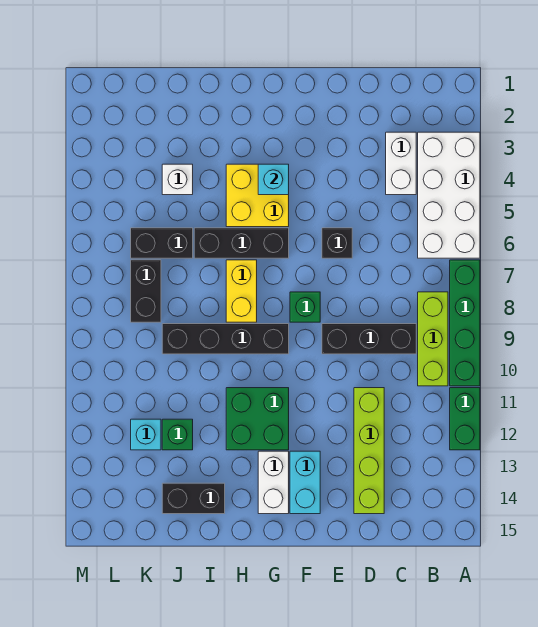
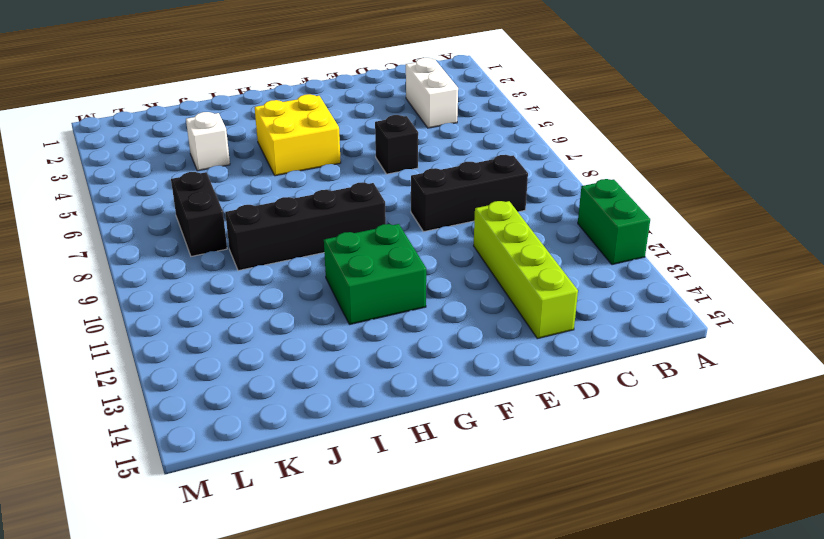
none -> white brick A3:B6 level 1
none -> green brick A7:A10 level 1
none -> lime brick B8:B10 level 1

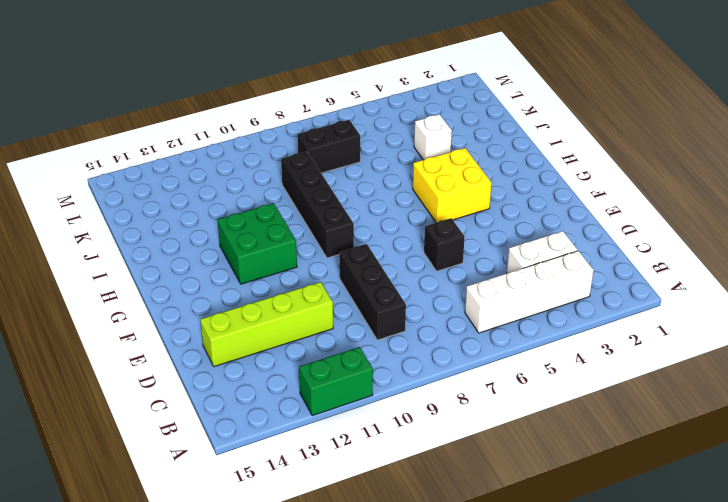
white brick B3:B6 level 1 -> white brick A3:B6 level 1
none -> green brick A7:A10 level 1
none -> lime brick B8:B10 level 1
none -> green brick F8 level 1

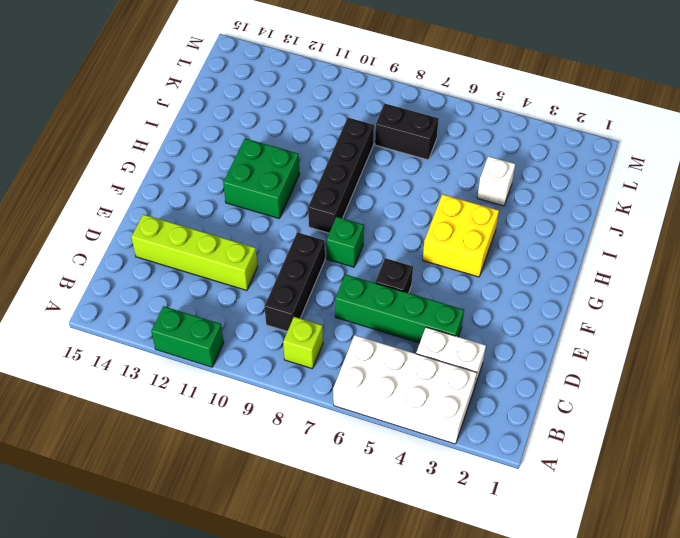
lime brick B8 level 1 -> lime brick B8:B10 level 1
green brick D4:D7 level 1 -> green brick A7:A10 level 1
none -> cyan brick F13:F14 level 1
none -> black brick G6:I6 level 1
none -> white brick G13:G14 level 1

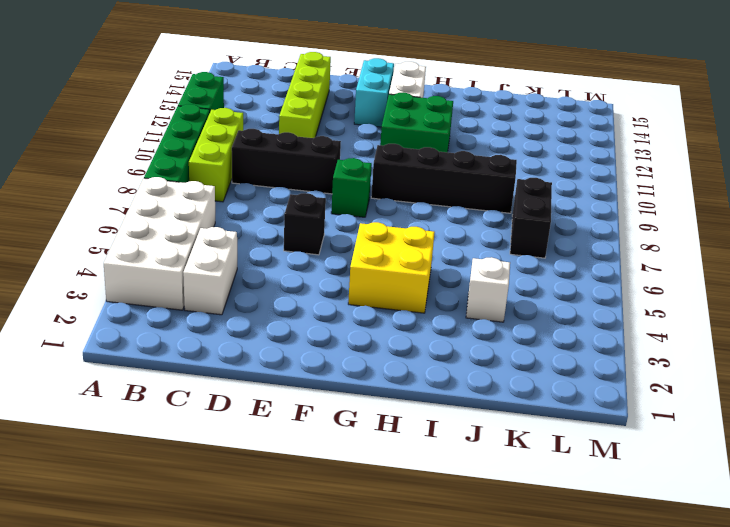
none -> black brick G6:I6 level 1
none -> yellow brick H7:H8 level 1
none -> black brick I14:J14 level 1

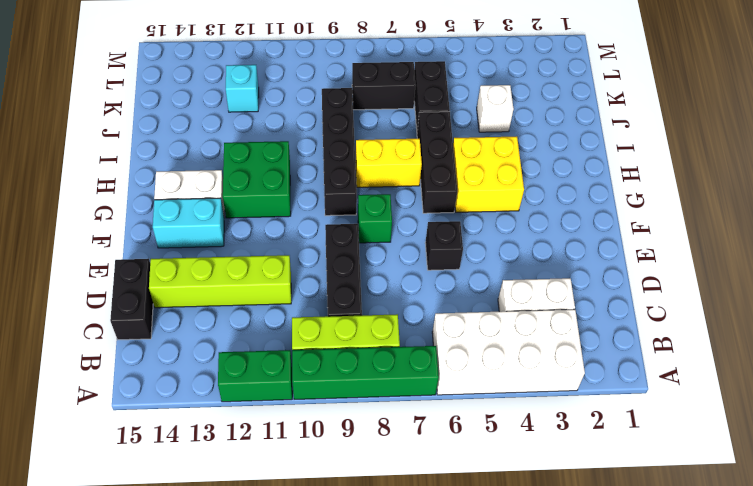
black brick C15:D15 level 1 -> black brick I14:J14 level 1
none -> green brick J12 level 1
none -> cyan brick G4 level 2

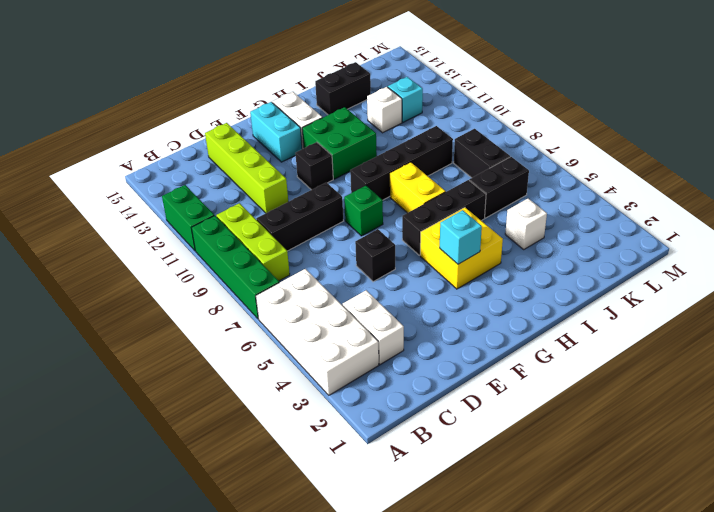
black brick F11 level 1 -> none
white brick J12 level 1 -> green brick J12 level 1

